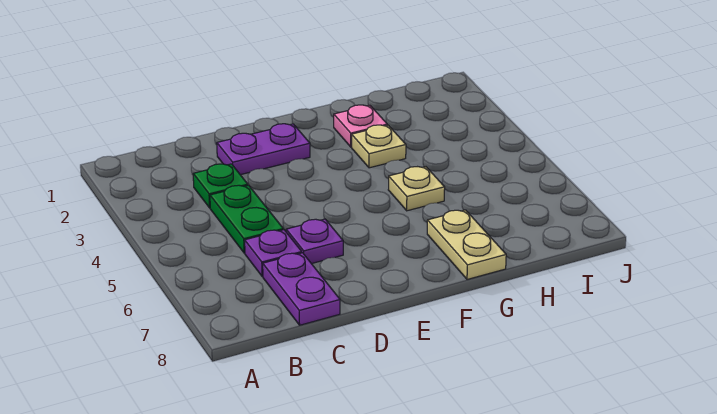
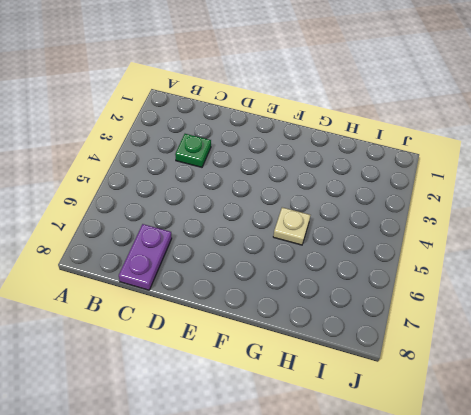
none -> green plate C4:C5 level 1
none -> purple plate C6 level 1

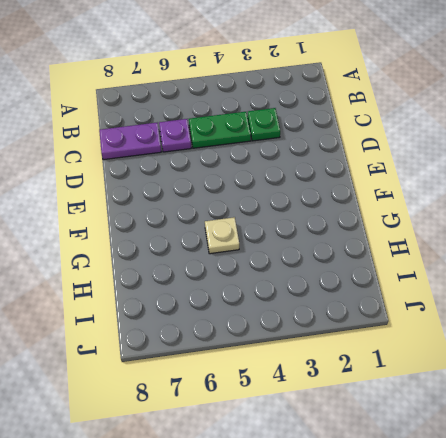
none -> purple plate D2:E2 level 1
none -> purple plate D6 level 1

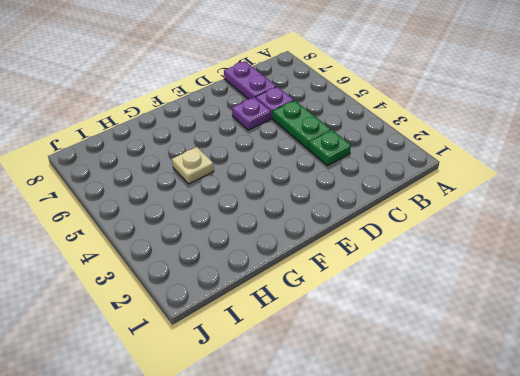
none -> purple plate D2:E2 level 1
none -> pink plate G2 level 1

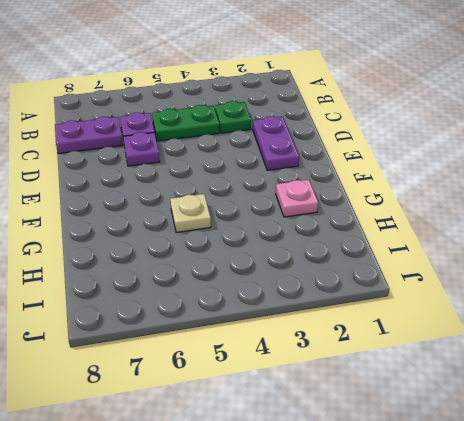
none -> tan plate G3 level 1
none -> tan plate G7:G8 level 1

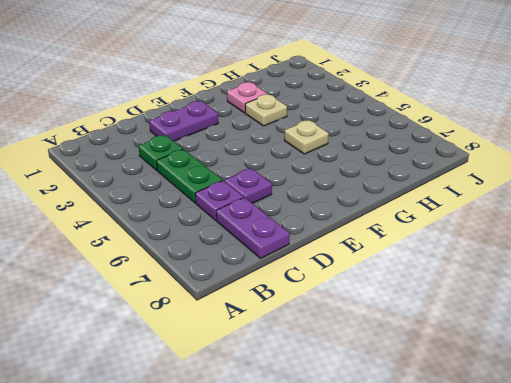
none -> tan plate G7:G8 level 1

